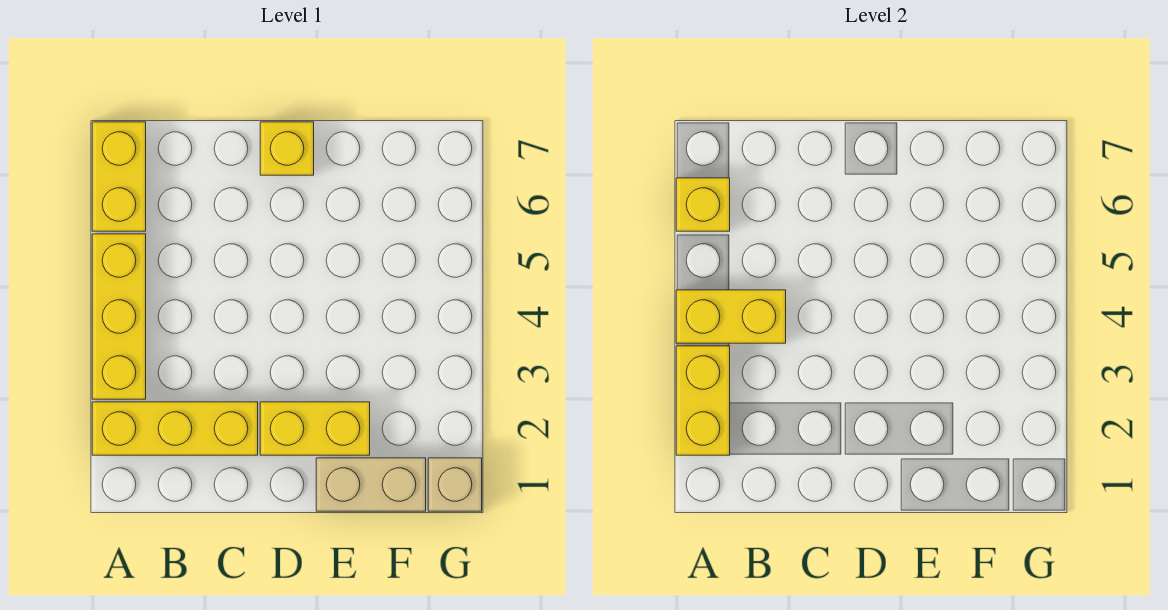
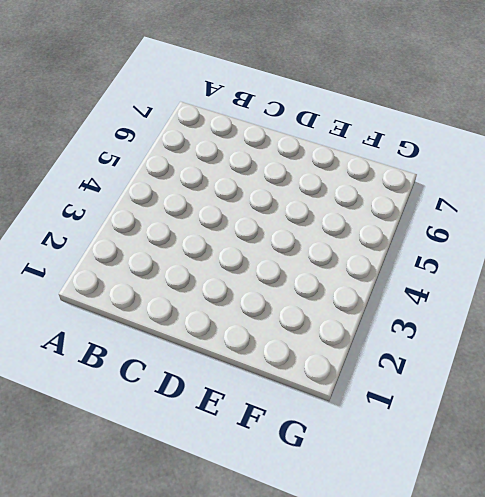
none -> yellow brick A2:C2 level 1
none -> yellow brick A3:A5 level 1

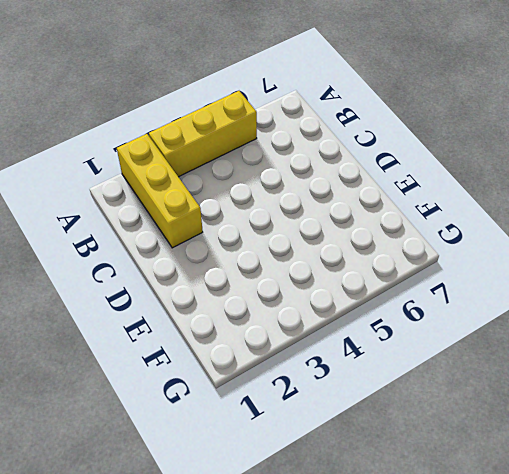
none -> yellow brick A6:A7 level 1
none -> yellow brick D2:E2 level 1

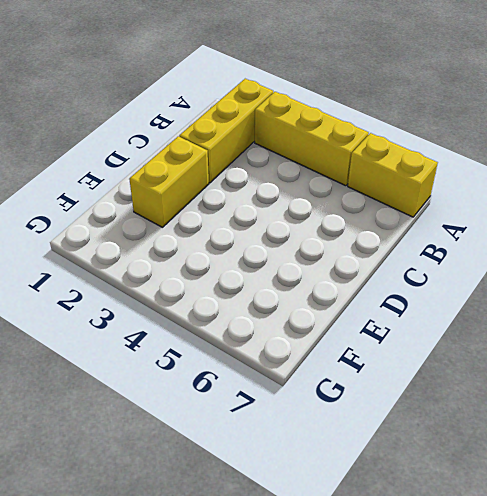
none -> yellow brick D7 level 1
none -> tan brick E1:F1 level 1

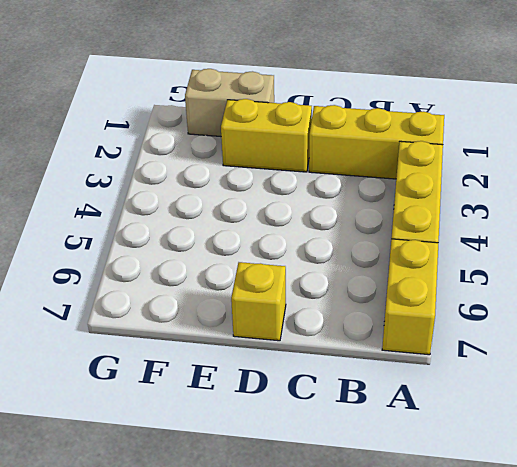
none -> tan brick G1 level 1
none -> yellow brick A2:A3 level 2

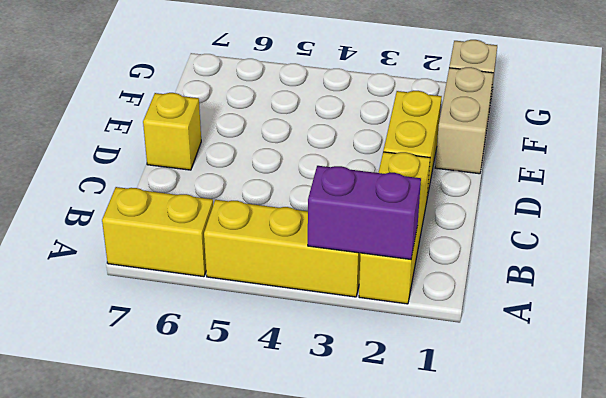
purple brick A2:A3 level 2 -> yellow brick A2:A3 level 2
none -> yellow brick A4:B4 level 2
none -> yellow brick A6 level 2

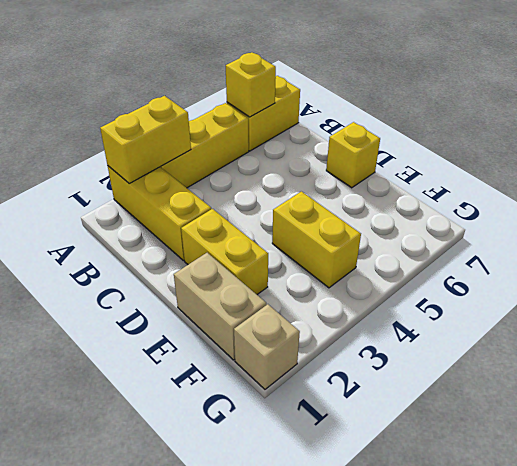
yellow brick E4:F4 level 1 -> yellow brick A4:B4 level 2

